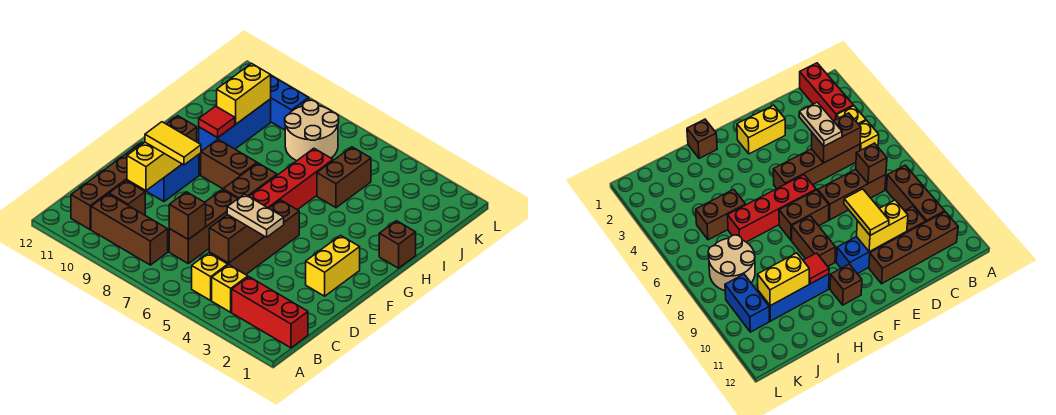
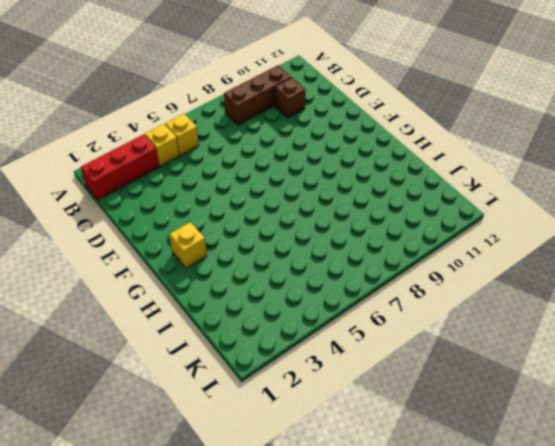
yellow brick G2 level 1 -> none
none -> brown brick B11:E11 level 1
none -> brown brick C5:F5 level 1
none -> brown brick C7:E7 level 1

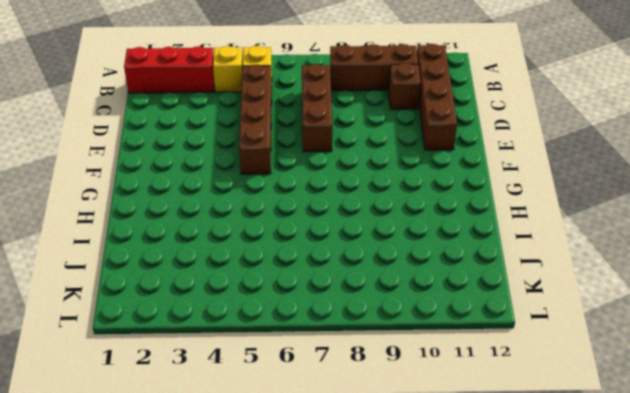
none -> yellow brick E2:F2 level 1
none -> blue brick E10:F10 level 1
none -> red brick F6:I6 level 1

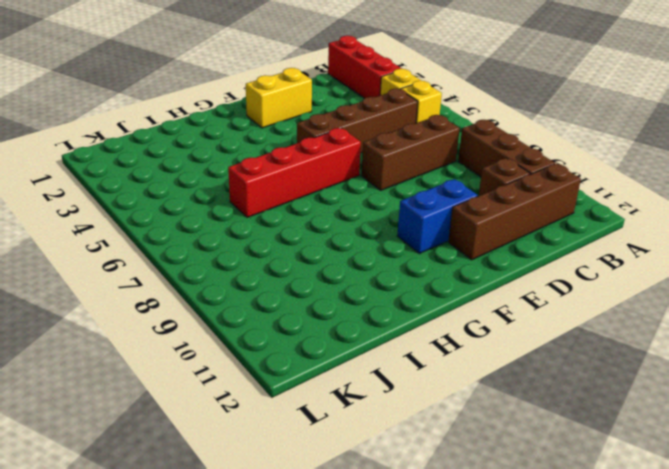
none -> brown brick F7:G7 level 1
none -> brown brick G8:G9 level 1
none -> brown brick G11 level 1

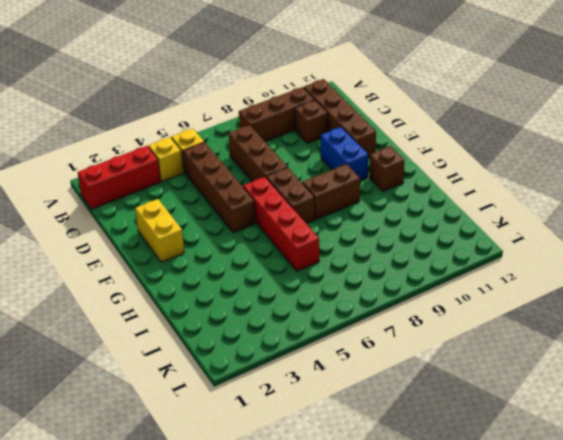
none -> brown brick H1 level 1
none -> blue brick H10:J10 level 1
none -> brown brick I5:J5 level 1

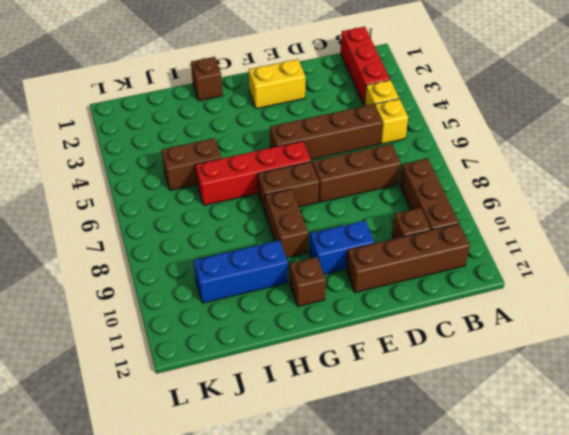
none -> tan round brick J7:K8 level 1
none -> blue brick K9:K10 level 1
none -> brown brick C5:D5 level 2

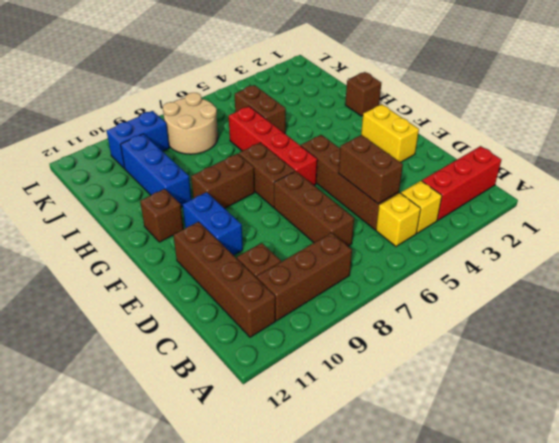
none -> brown brick C7 level 2
none -> yellow brick D10:E10 level 2
none -> red tile H10 level 2

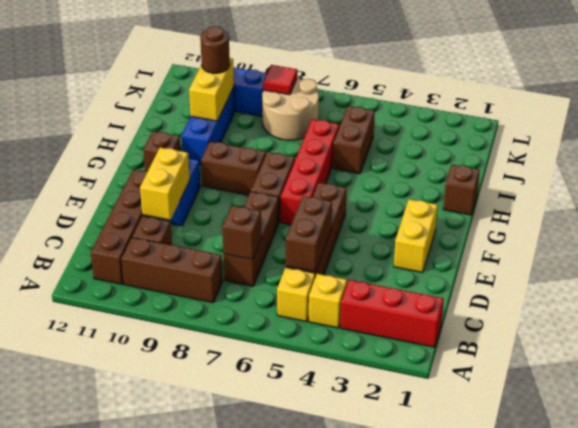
brown round brick J10 level 3 -> none
red tile K8 level 2 -> red tile H10 level 2
none -> tan plate D4:D5 level 3
none -> yellow tile E9:E10 level 3

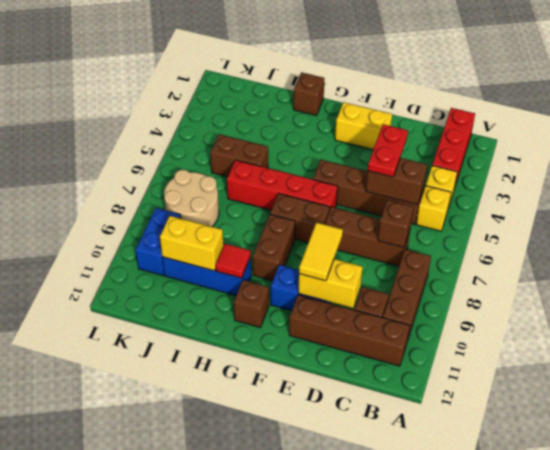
red plate D4:D5 level 3 -> tan plate D4:D5 level 3

